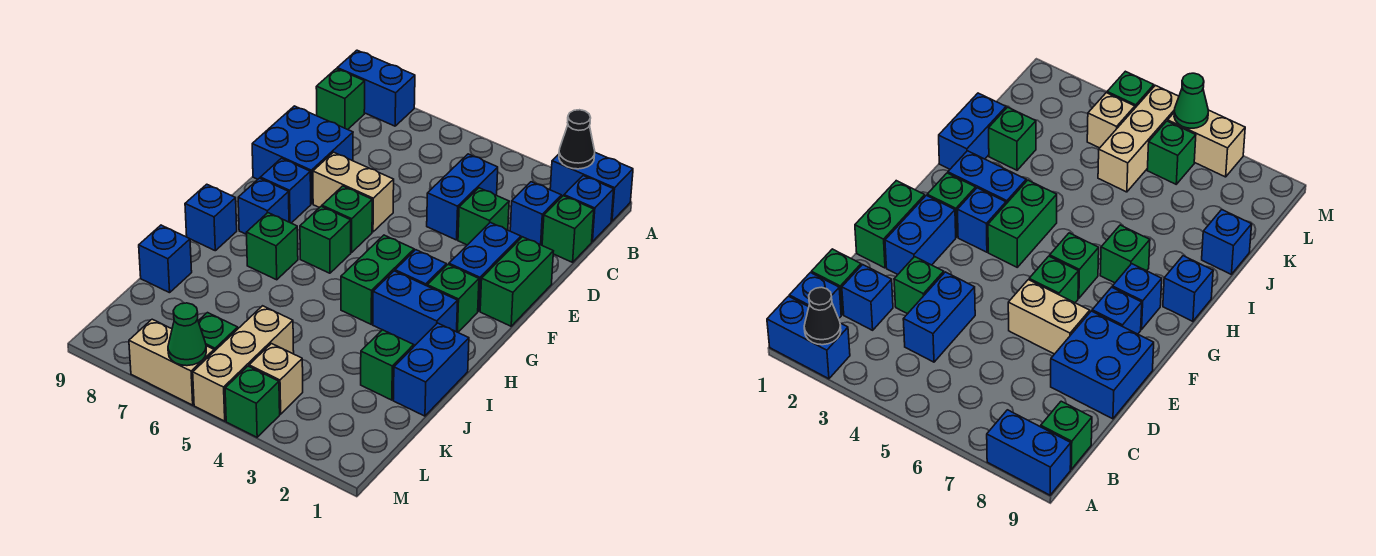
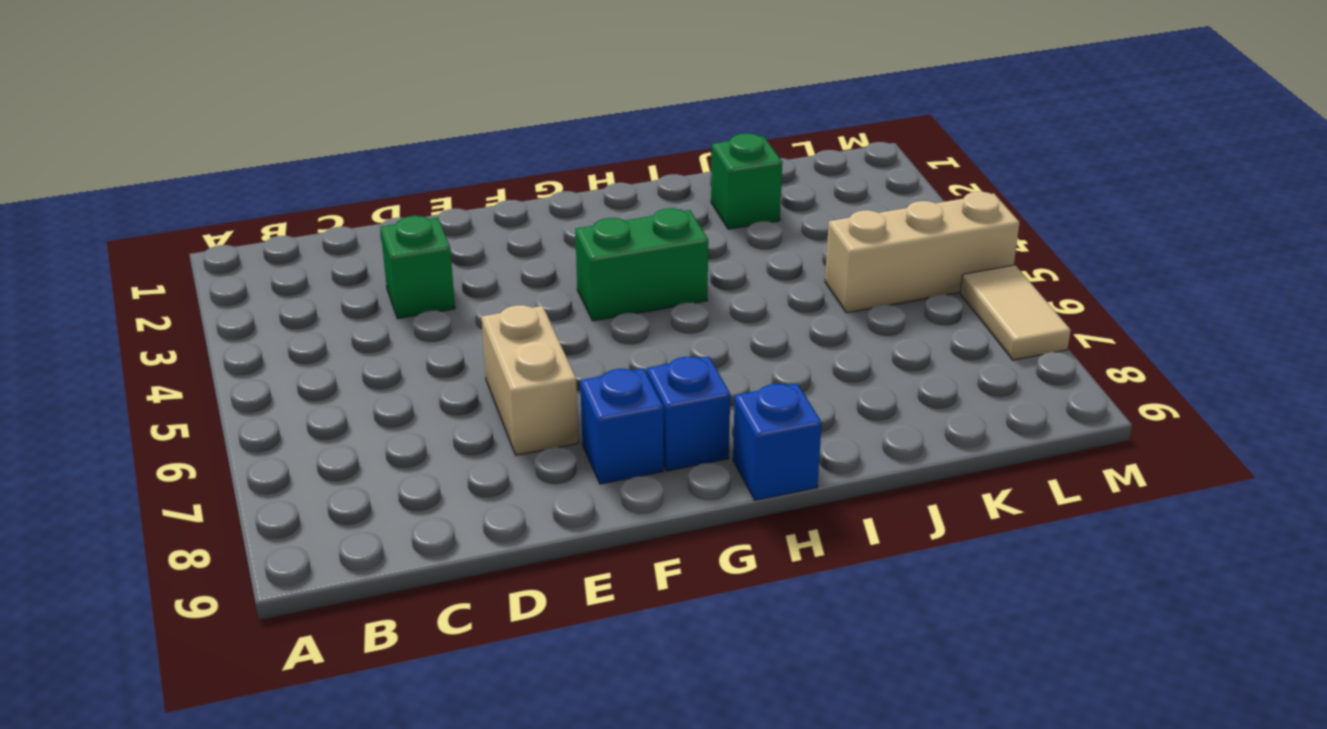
tan tile M6:M7 level 1 -> tan brick M6:M7 level 1
none -> blue brick A1:A2 level 1
none -> blue brick A8:A9 level 1
none -> blue brick B1 level 1
none -> green brick B9 level 1

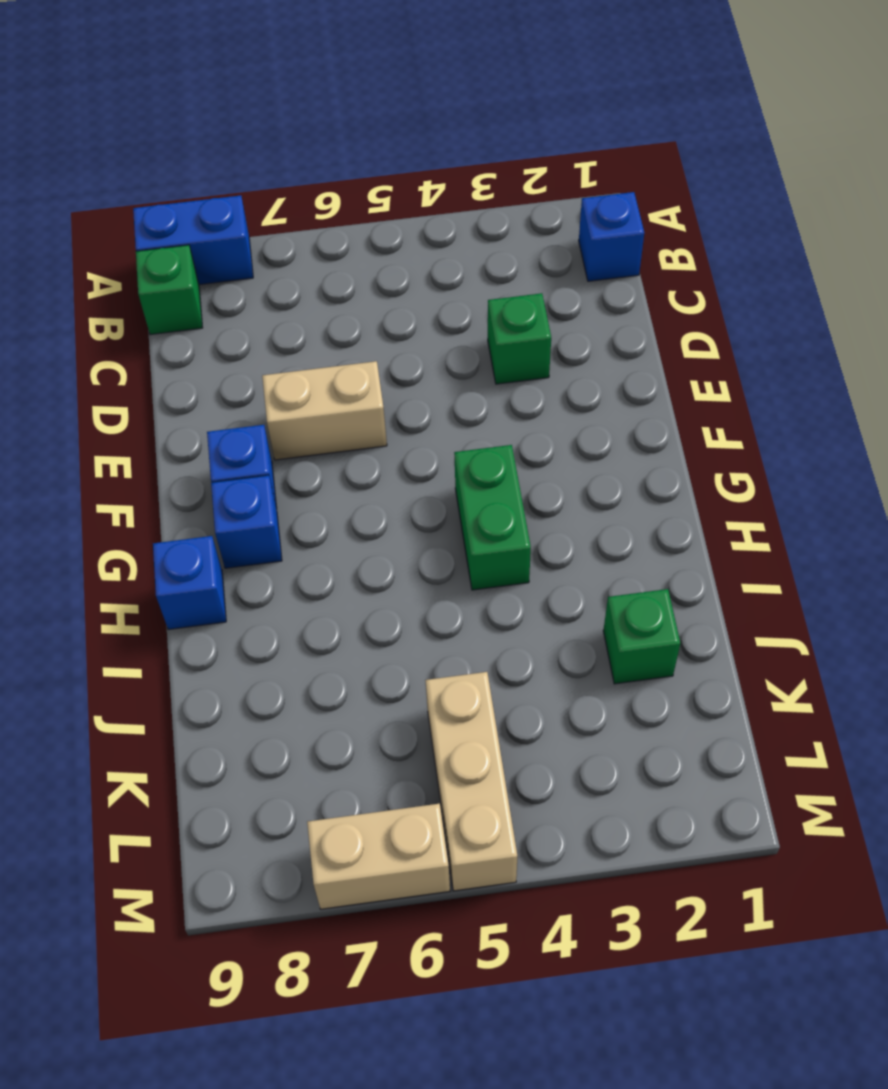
none -> blue brick A1:A2 level 1
none -> green brick C1 level 1
none -> blue brick C2 level 1
none -> blue brick C4:D4 level 1

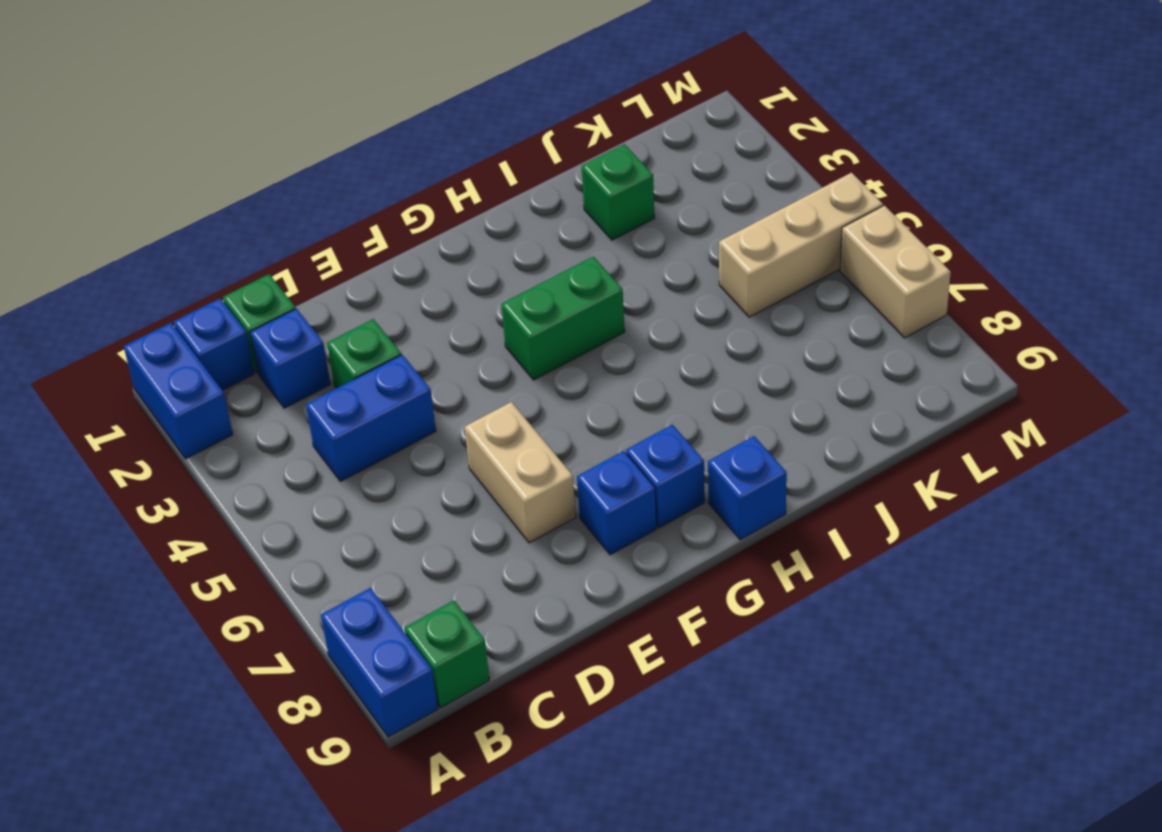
none -> blue brick D8:E9 level 1
none -> green brick E1:F1 level 1
none -> blue brick E2:F2 level 1
none -> green brick F6 level 1

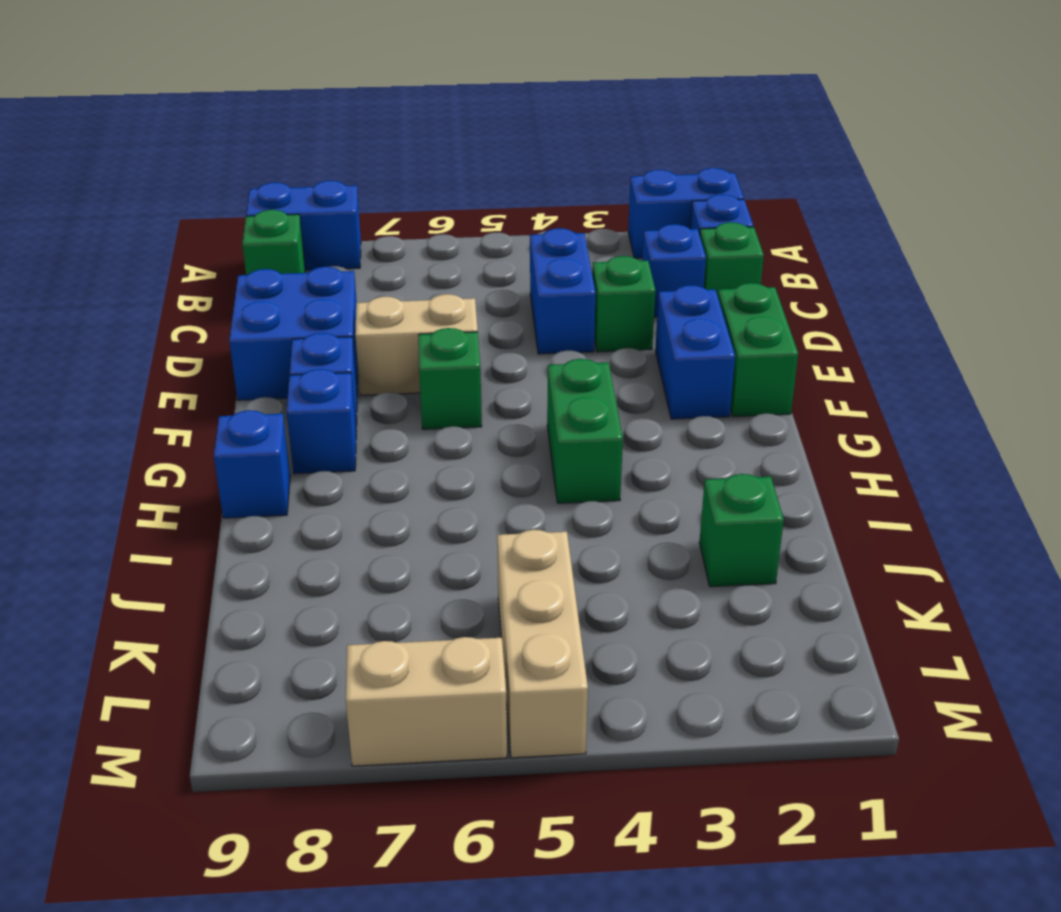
none -> green brick G2 level 1
none -> blue brick G3 level 1
none -> green brick G6 level 1
none -> blue brick H2:H3 level 1

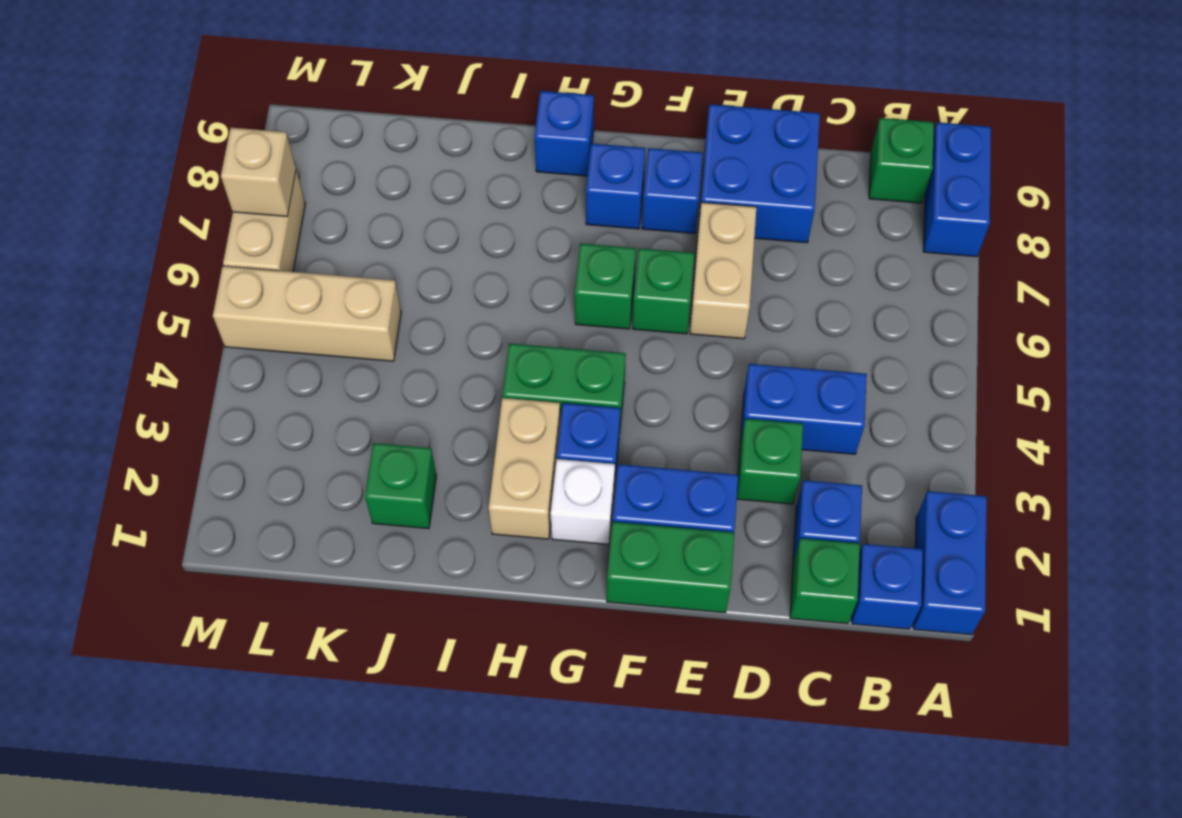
white brick G2 level 1 -> green brick G2 level 1
tan brick H2:H3 level 1 -> blue brick H2:H3 level 1
tan brick M7 level 2 -> tan brick L4 level 1
none -> green brick H7 level 1
none -> blue brick I1:J1 level 1
none -> blue brick J9 level 1
none -> green brick L6 level 1

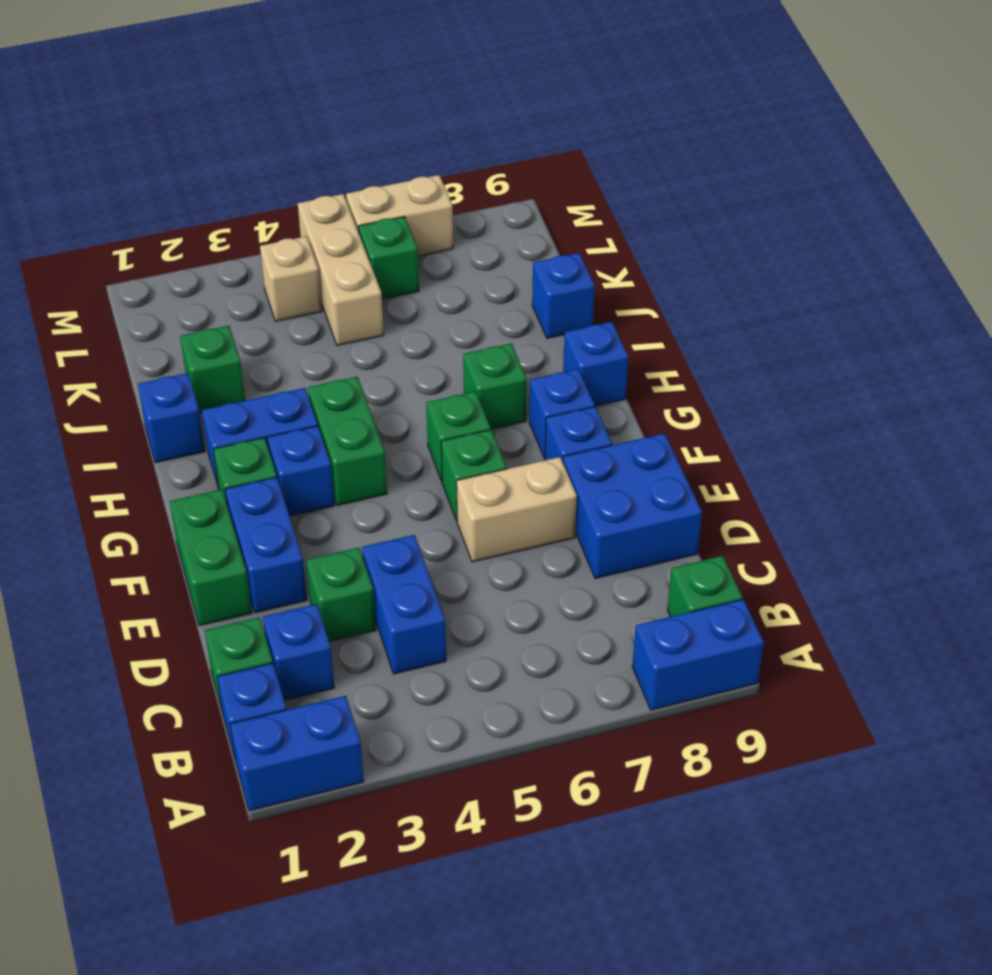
blue brick I1 level 1 -> blue brick I1:J1 level 1
none -> green brick M4 level 1
none -> black cone A2 level 2
none -> green cone M6 level 2

